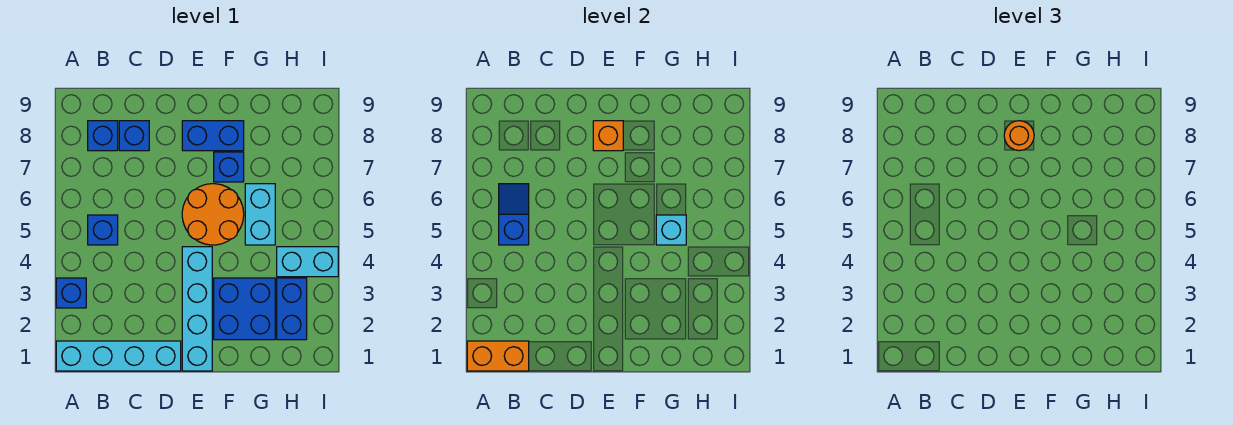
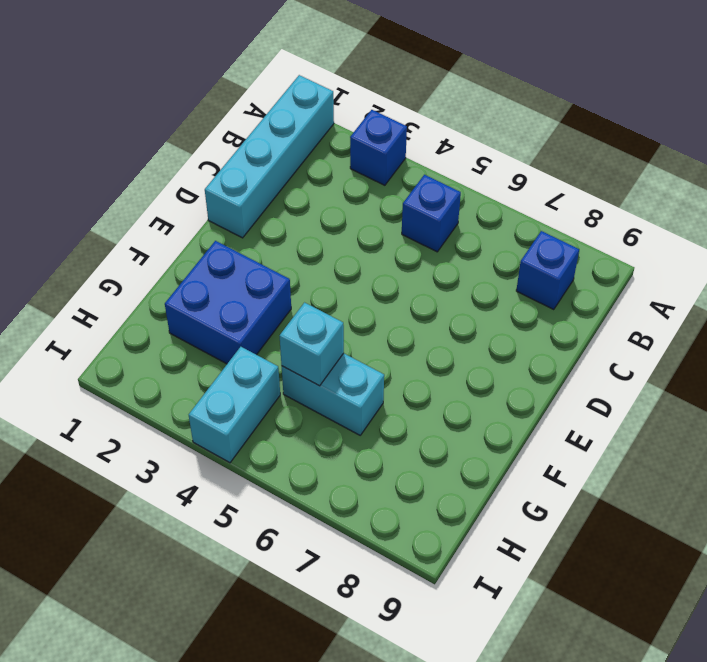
none -> blue brick C8 level 1
none -> cyan brick E1:E4 level 1
none -> orange round brick E5:F6 level 1

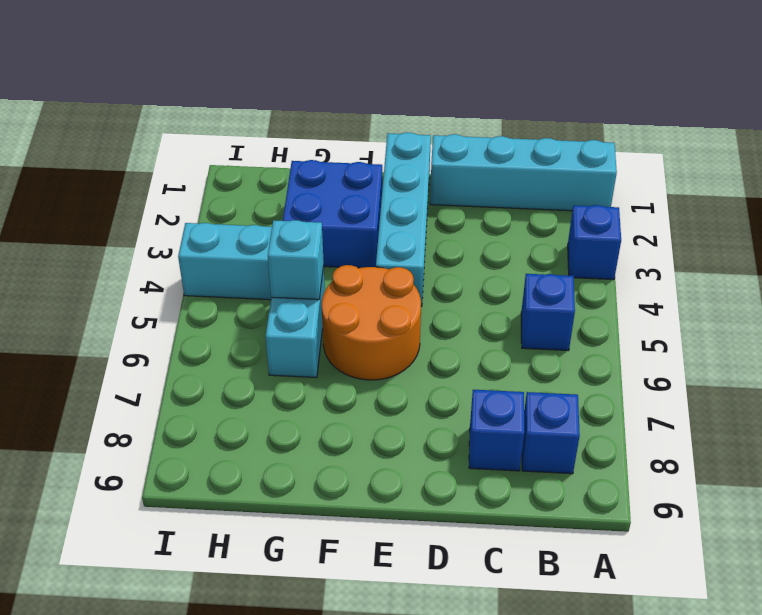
none -> blue brick E8:F8 level 1
none -> blue brick F7 level 1
none -> blue brick H2:H3 level 1

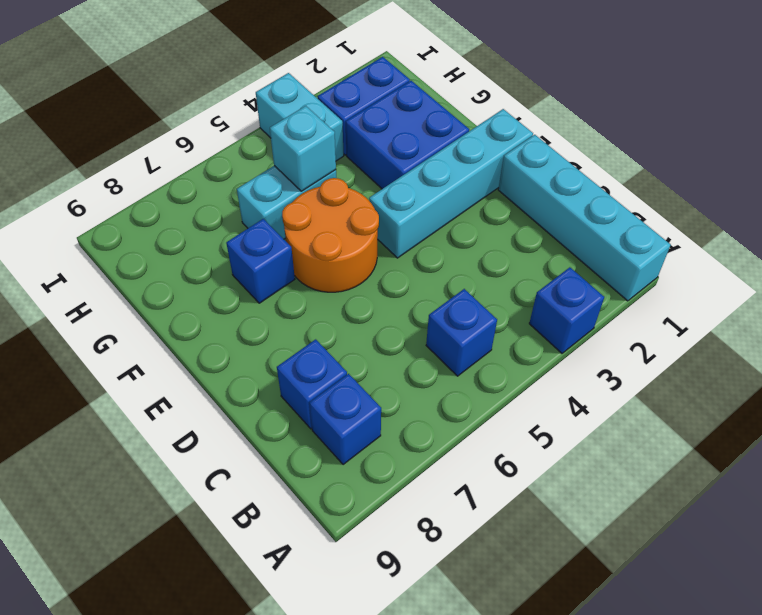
none -> blue brick E8:F8 level 1
none -> orange brick A1:B1 level 2
none -> blue slope B5:B6 level 2 top 5

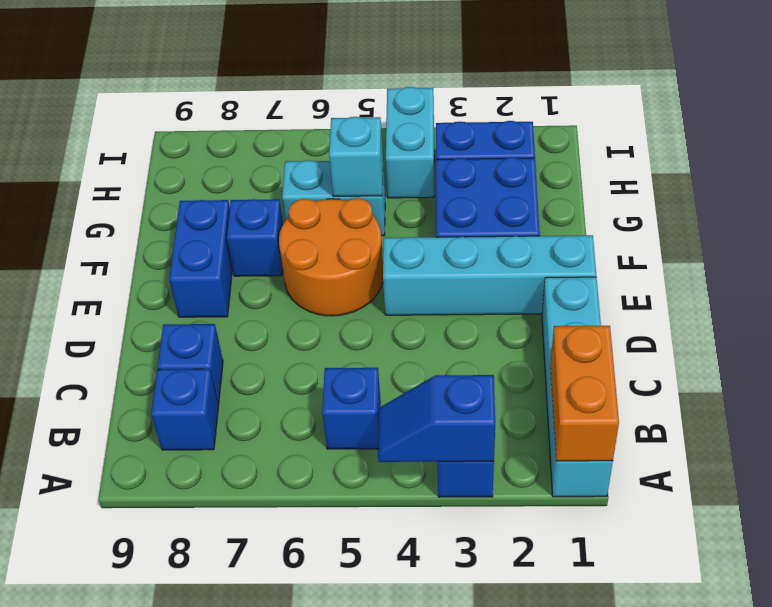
blue slope A3:A4 level 2 top 3 -> blue slope B5:B6 level 2 top 5
none -> orange brick E8 level 2
none -> orange round brick E8 level 3

